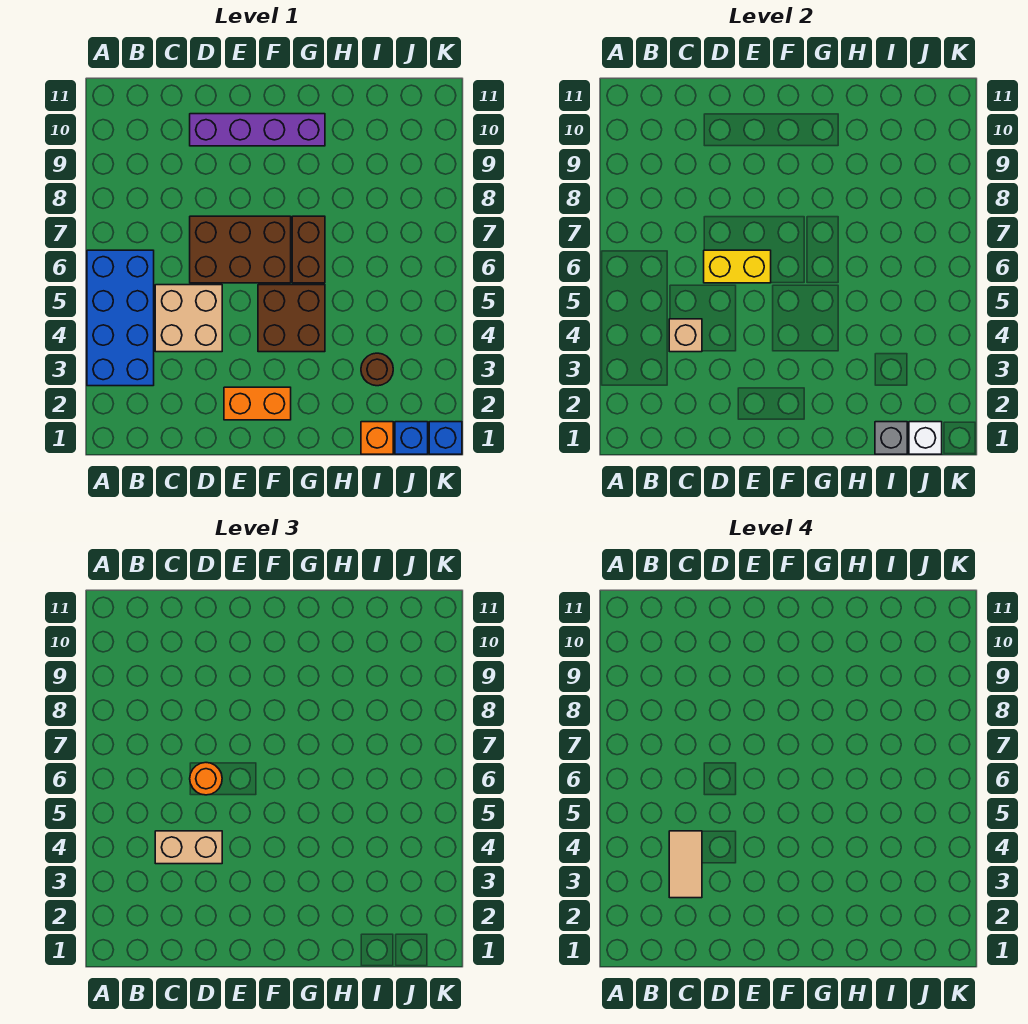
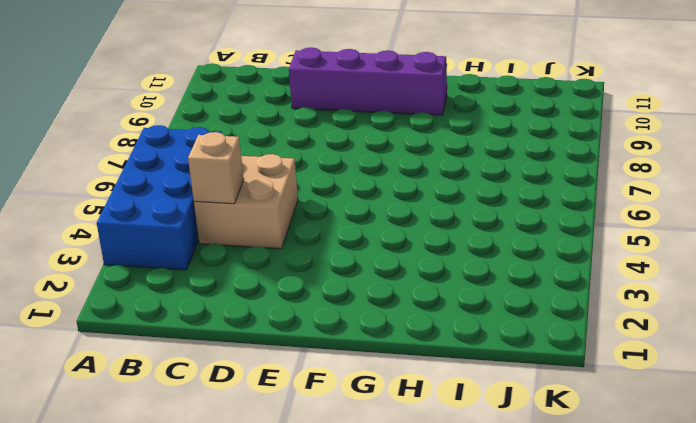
none -> brown brick D6:F7 level 1
none -> orange brick E2:F2 level 1
none -> brown brick F4:G5 level 1

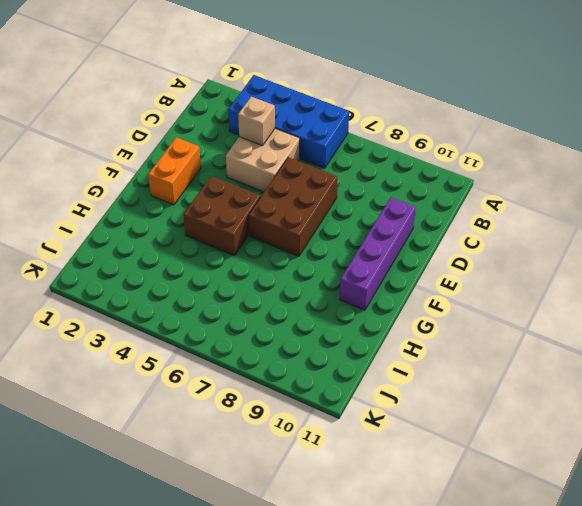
none -> brown brick G6:G7 level 1
none -> orange brick I1 level 1
none -> brown round brick I3 level 1

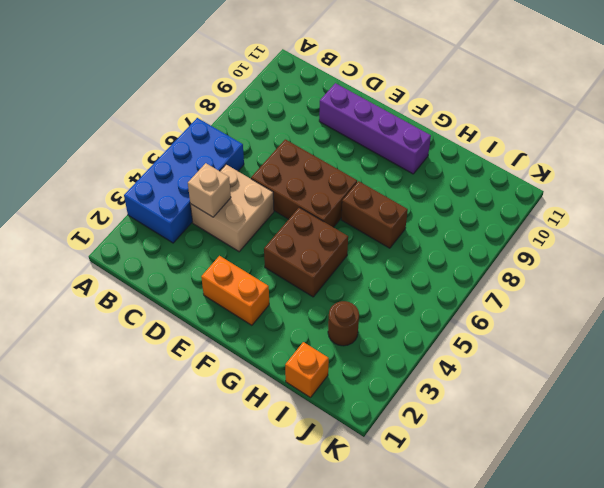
brown brick G7:H7 level 1 -> brown brick G6:G7 level 1
none -> blue brick J1 level 1
none -> blue brick K1 level 1
none -> yellow brick D6:E6 level 2

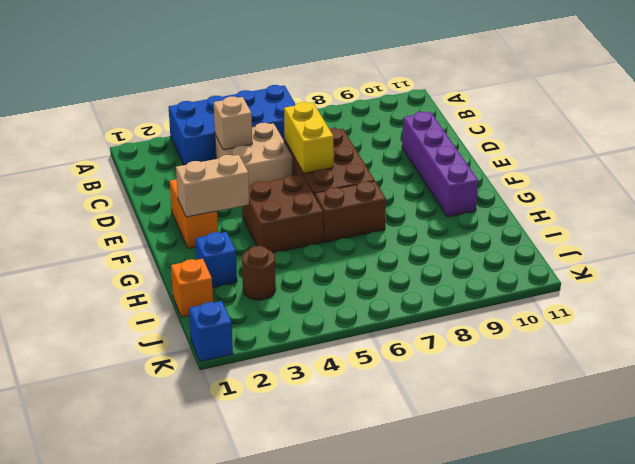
tan brick F2:F3 level 2 -> tan brick C4:D4 level 3
blue brick H2 level 1 -> blue brick J1 level 1
none -> grey brick I1 level 2
none -> white brick J1 level 2
none -> orange round brick D6 level 3

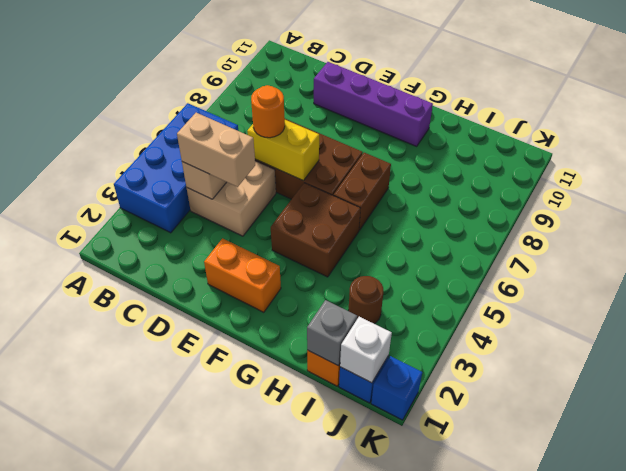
none -> tan tile C3:C4 level 4

